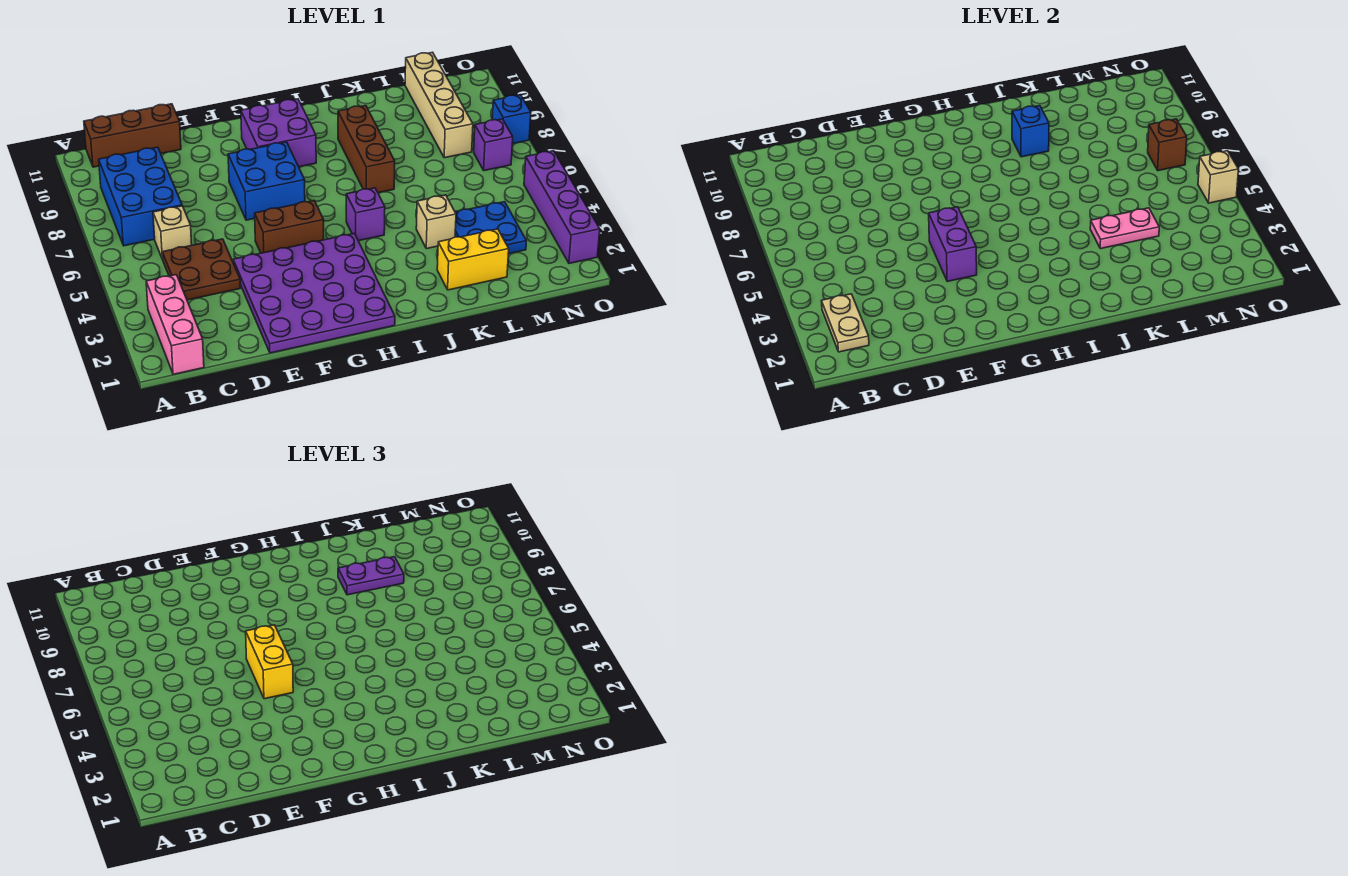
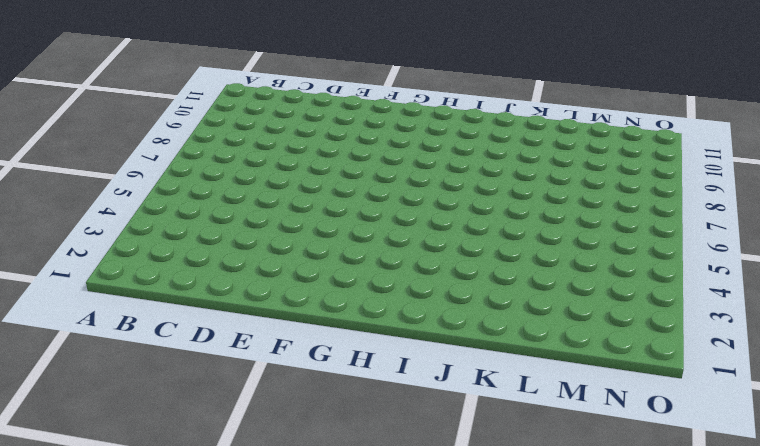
none -> pink brick B1:B3 level 1
none -> blue brick B7:C9 level 1
none -> brown brick B11:D11 level 1

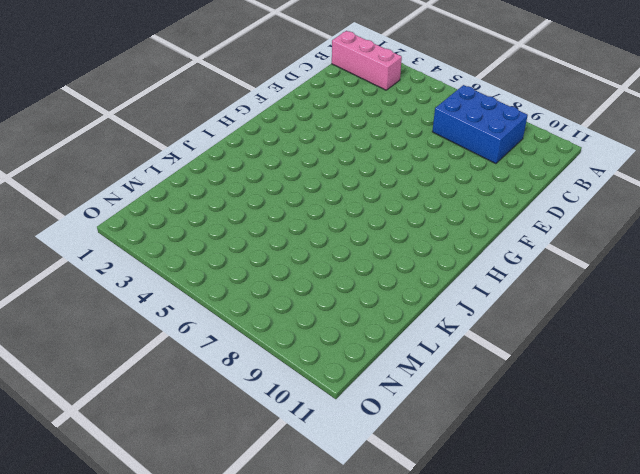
none -> brown brick B11:D11 level 1
none -> brown plate C4:D5 level 1
none -> tan brick C6 level 1

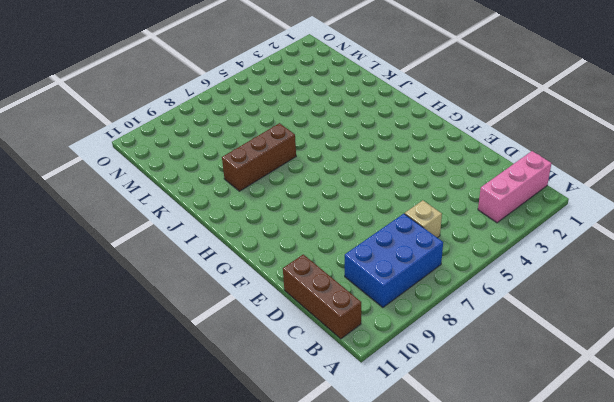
none -> brown plate C4:D5 level 1
none -> purple plate E1:H4 level 1
none -> brown brick F5:G5 level 1

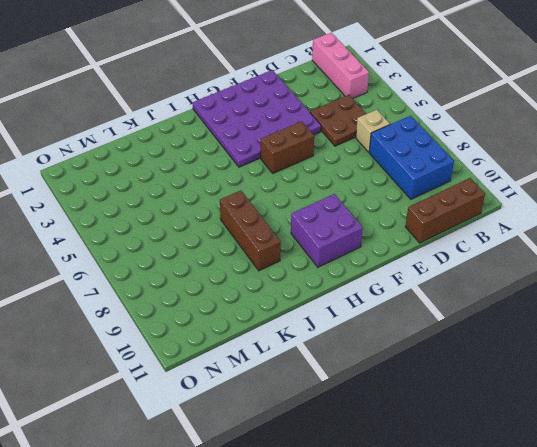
none -> blue brick F7:G8 level 1
none -> purple brick I5 level 1
none -> yellow brick K2:L2 level 1

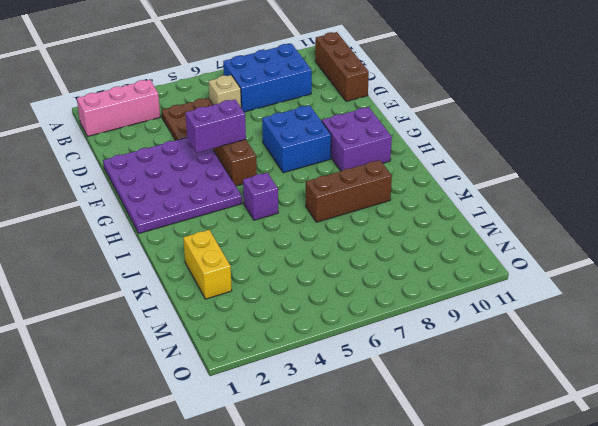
none -> tan brick K4 level 1
none -> blue plate L3:M4 level 1
none -> tan brick M8:M11 level 1

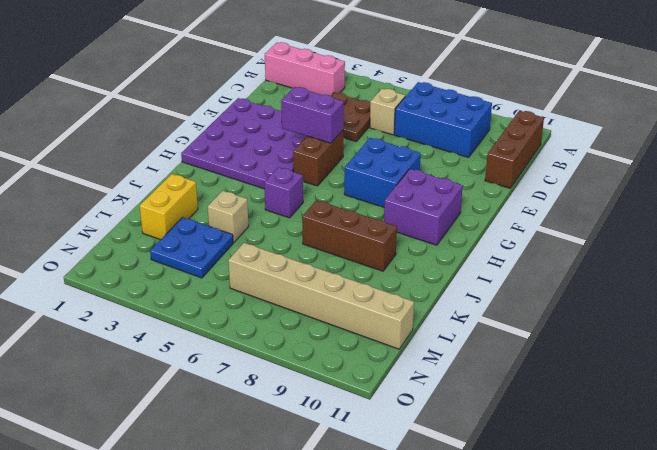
tan brick M6:M11 level 1 -> tan brick M8:M11 level 1
none -> purple brick N7 level 1
none -> purple brick O2:O5 level 1
none -> blue brick O8 level 1

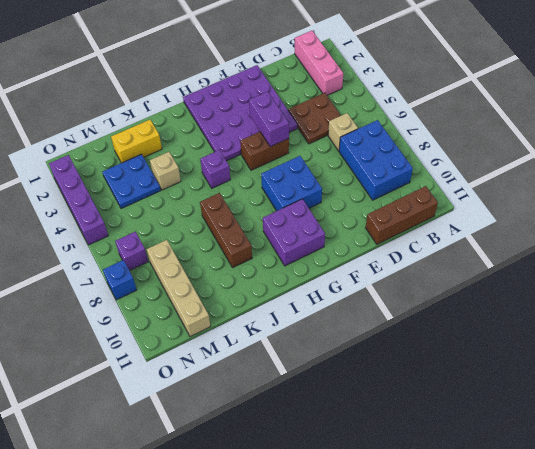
none -> tan plate B2:B3 level 2
none -> blue brick J9 level 2
none -> pink plate K4:L4 level 2

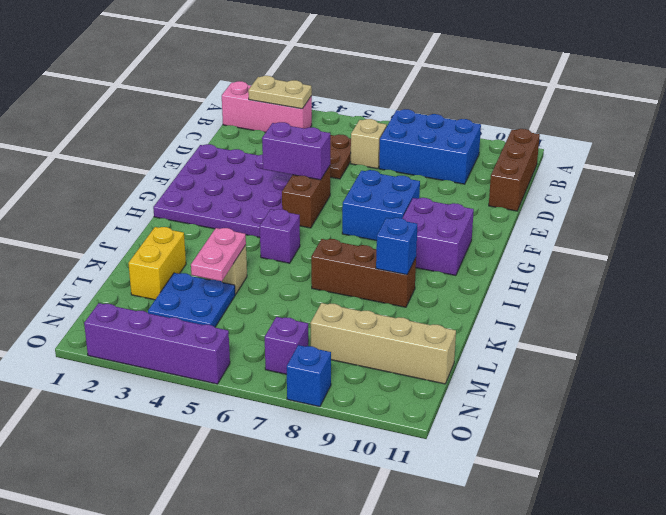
none -> brown brick N7 level 2
none -> tan brick O5 level 2
none -> yellow brick F5:F6 level 3

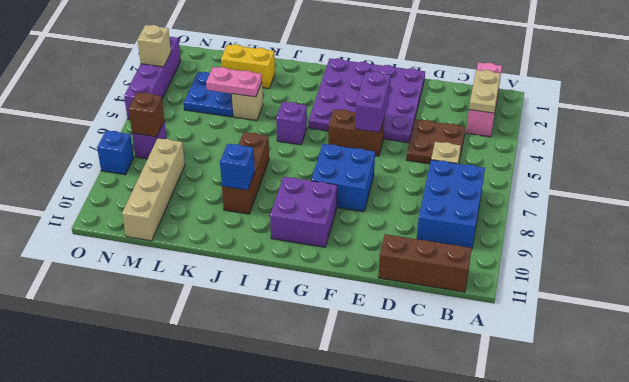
tan brick O3 level 2 -> tan brick O5 level 2
none -> yellow brick F5:F6 level 3
none -> purple plate J9:K9 level 3

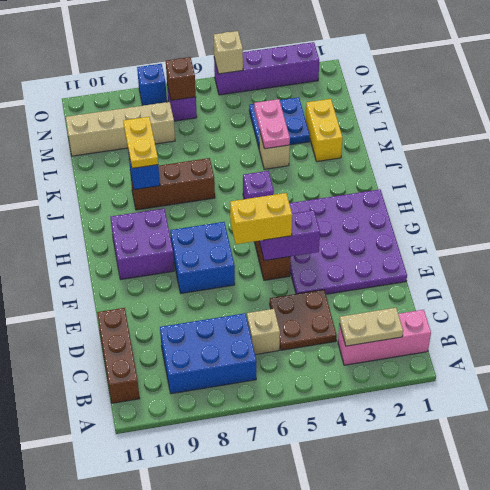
yellow plate J9:K9 level 3 -> purple plate J9:K9 level 3

